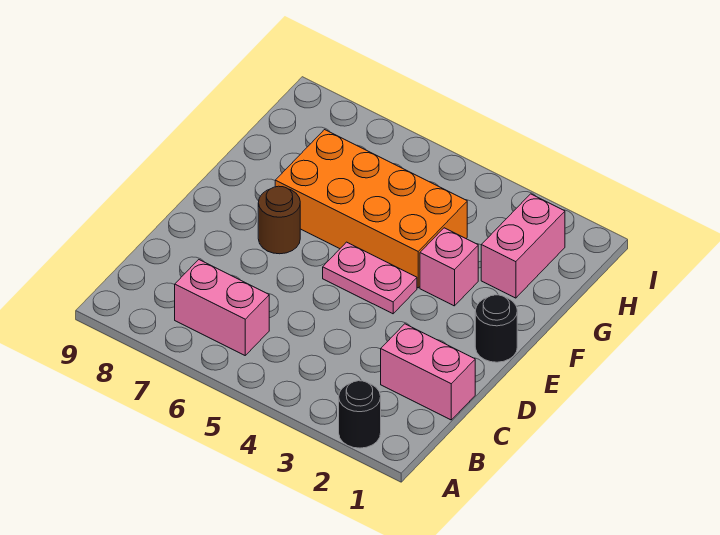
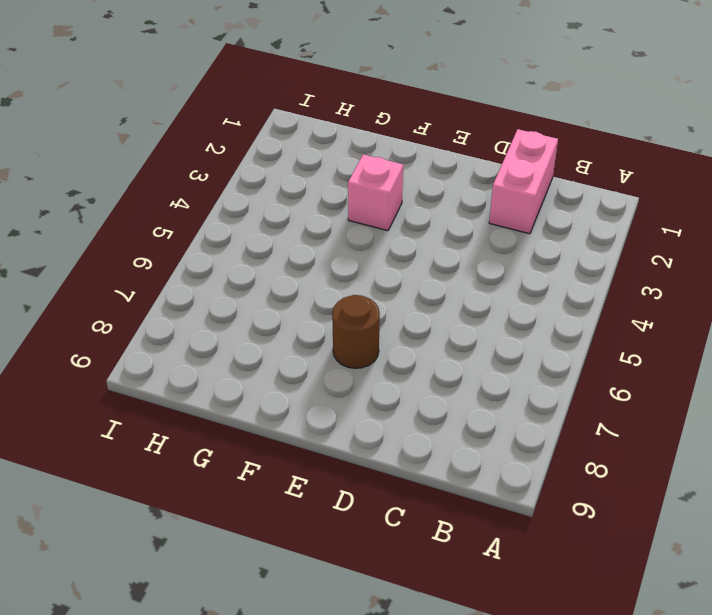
none -> black round brick A2 level 1
none -> pink brick B6:B7 level 1

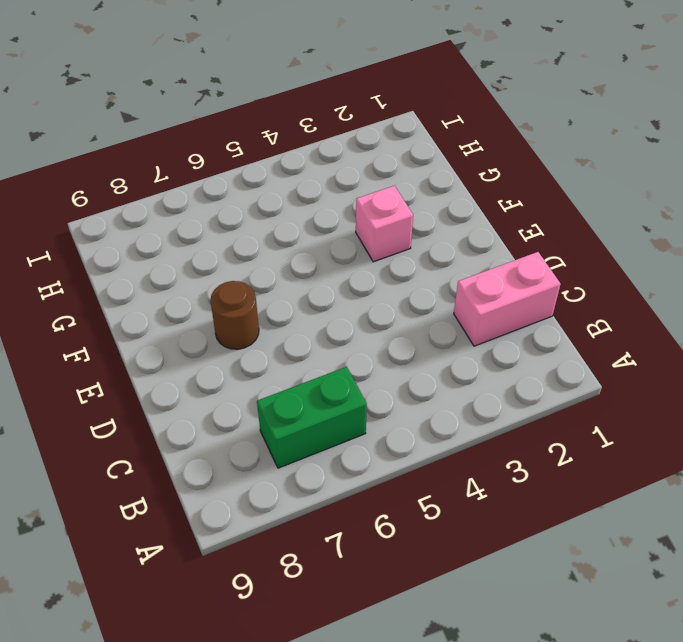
green brick B6:B7 level 1 -> pink brick B6:B7 level 1
none -> black round brick A2 level 1
none -> black round brick E1 level 1

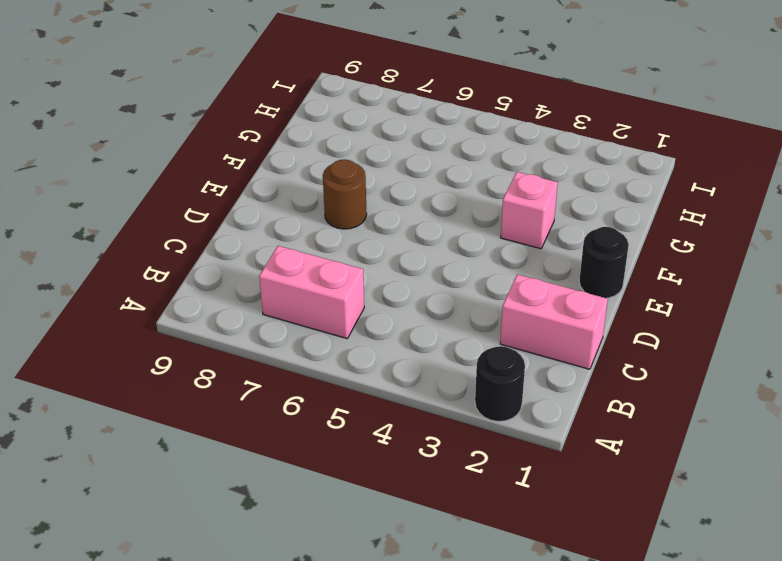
none -> pink plate E4:E5 level 1
none -> orange brick F4:G7 level 1

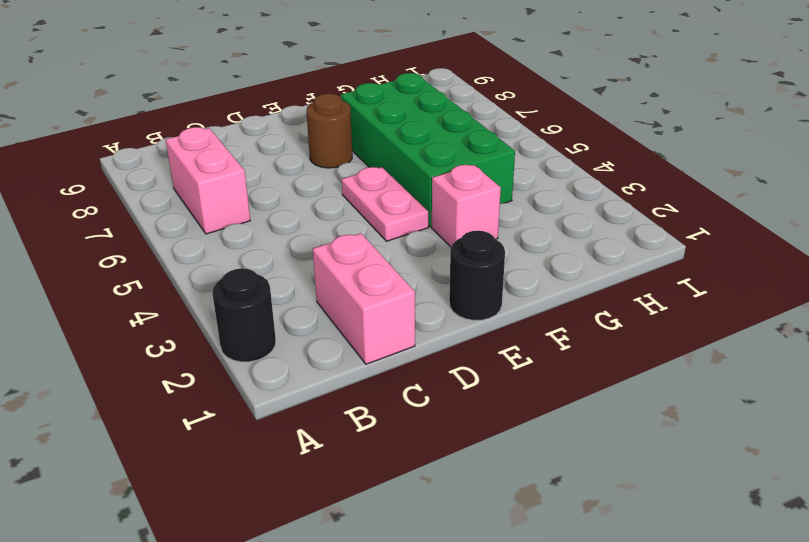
green brick F4:G7 level 1 -> orange brick F4:G7 level 1
none -> pink brick G2:H2 level 1

